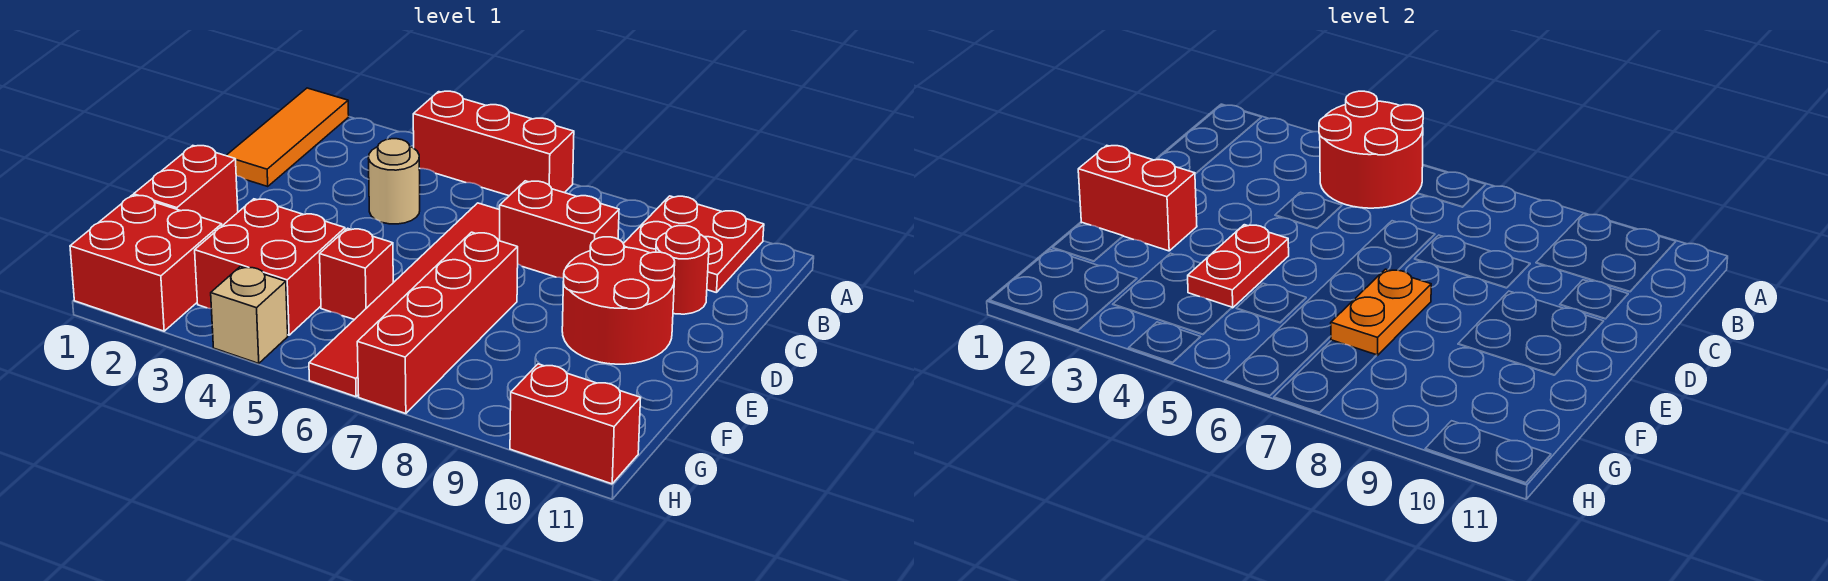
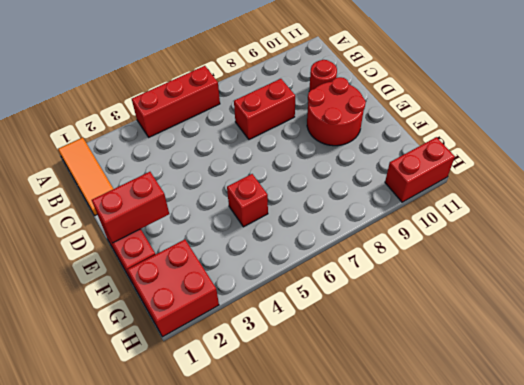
none -> red plate A9:B10 level 1
none -> tan round brick C4 level 1
none -> red tile C6:H6 level 1

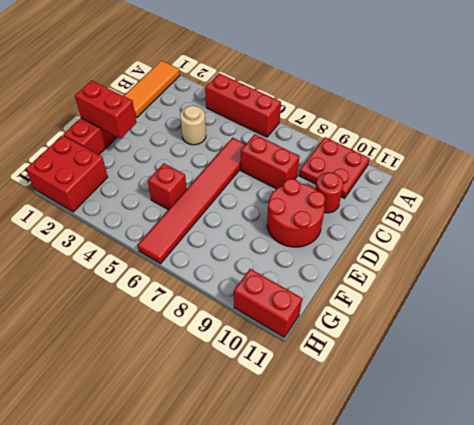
none -> red brick E7:H7 level 1
none -> red brick F3:G4 level 1
none -> tan brick H4 level 1

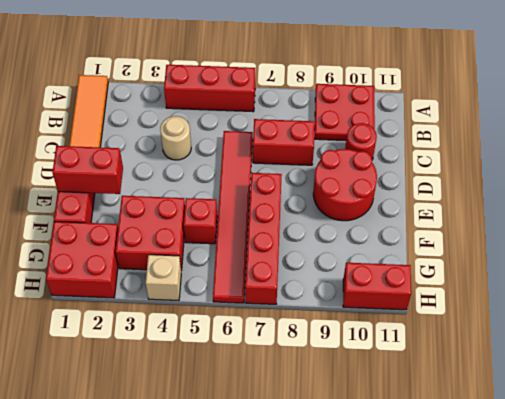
none -> red round brick A4:B5 level 2
none -> red plate E4:F4 level 2
none -> orange plate E7:F7 level 2

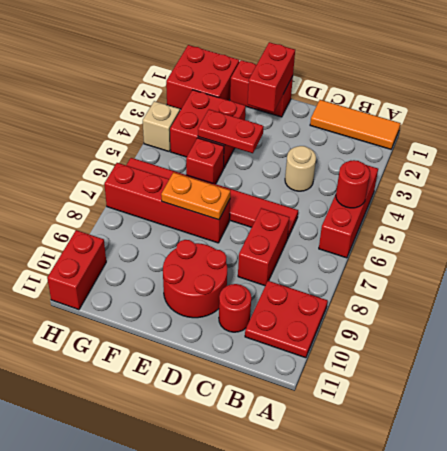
red round brick A5 level 2 -> red round brick A4:B5 level 2

